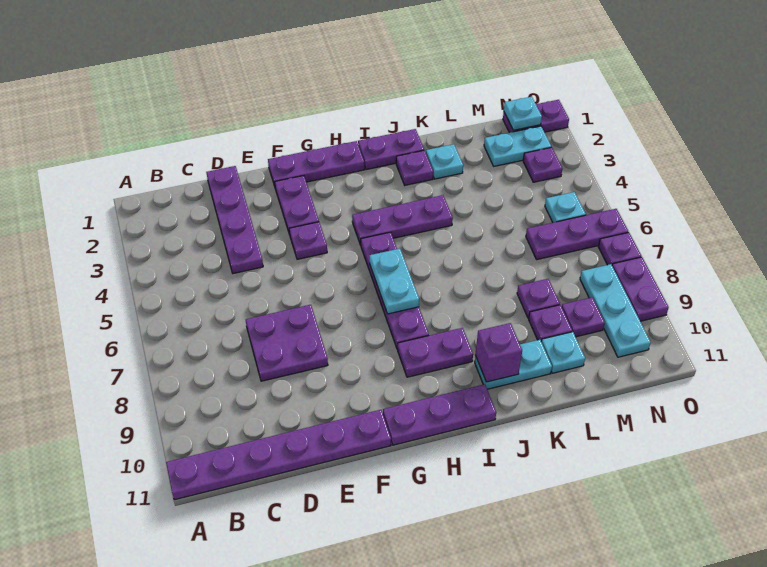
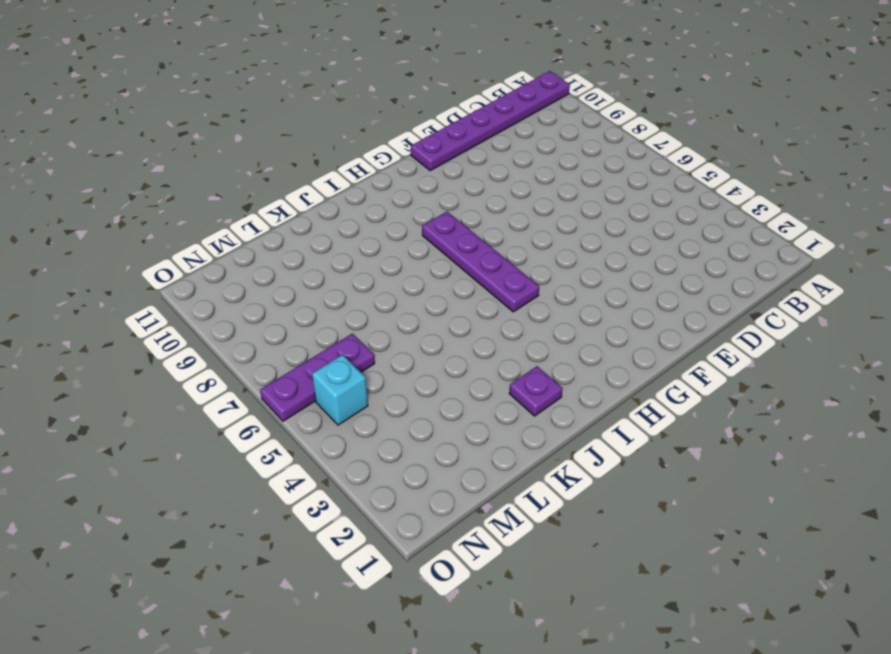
cyan brick N5 level 1 -> cyan plate N5 level 1
none -> purple plate D1:D4 level 1
none -> purple plate D7:E8 level 1
none -> purple plate F1:H1 level 1

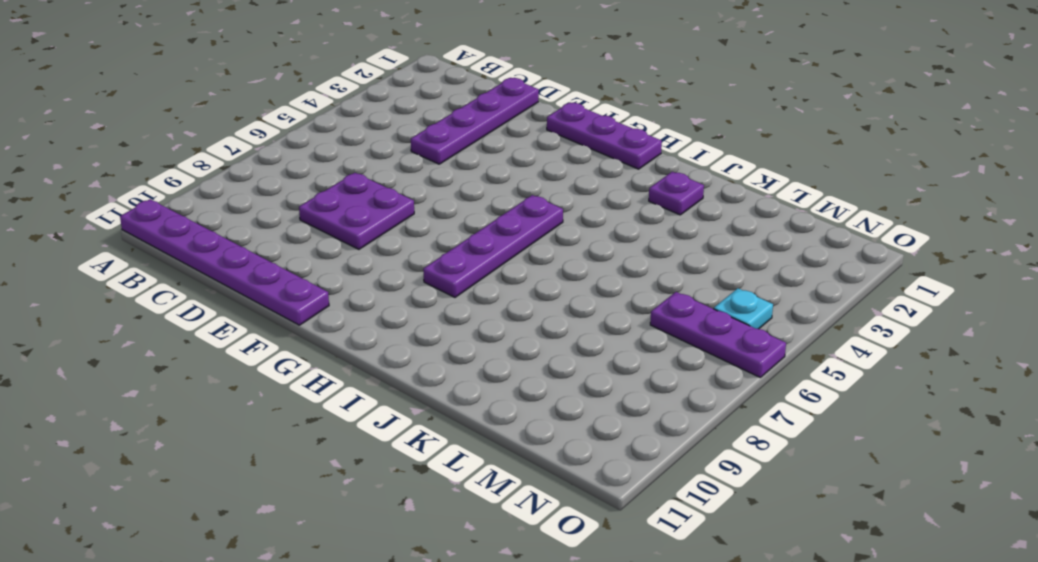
none -> purple plate F2:F3 level 1
none -> purple plate F4 level 1
none -> purple plate G11:I11 level 1

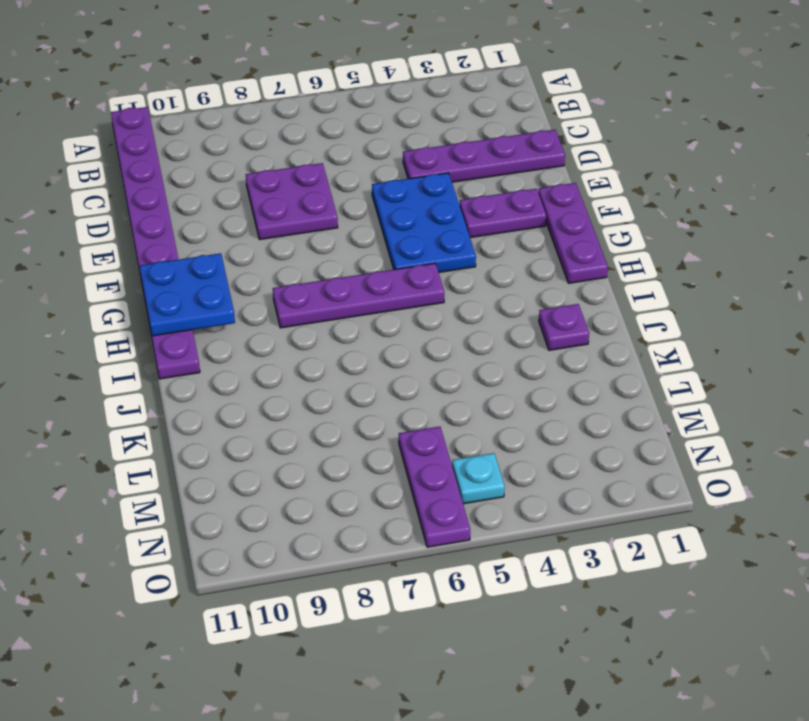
blue plate E4:G5 level 1 -> purple plate F4 level 1
blue plate G10:H11 level 2 -> none
none -> purple plate H4:J4 level 1
none -> purple plate H9:I9 level 1
none -> purple plate I1:J1 level 1

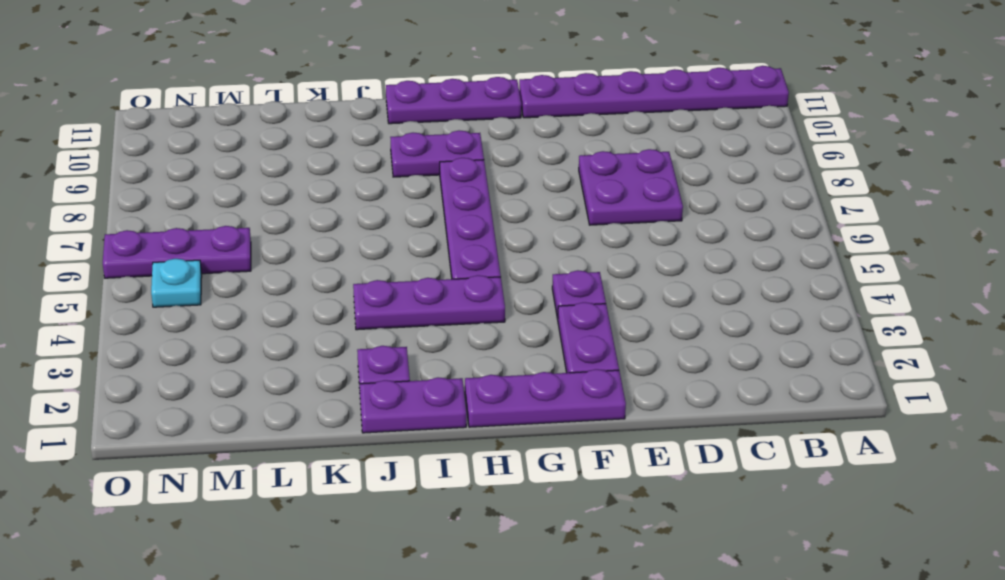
none -> purple plate D1:D4 level 1
none -> cyan plate J10:K10 level 1
none -> cyan plate K2 level 1

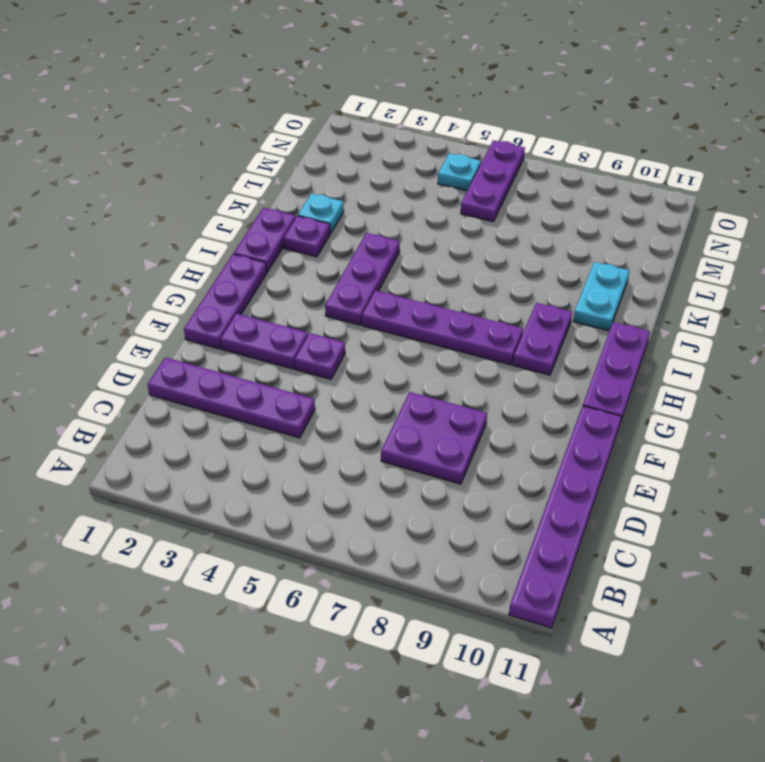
none -> purple plate L8 level 1
none -> purple plate L9 level 1
none -> cyan plate L10 level 1

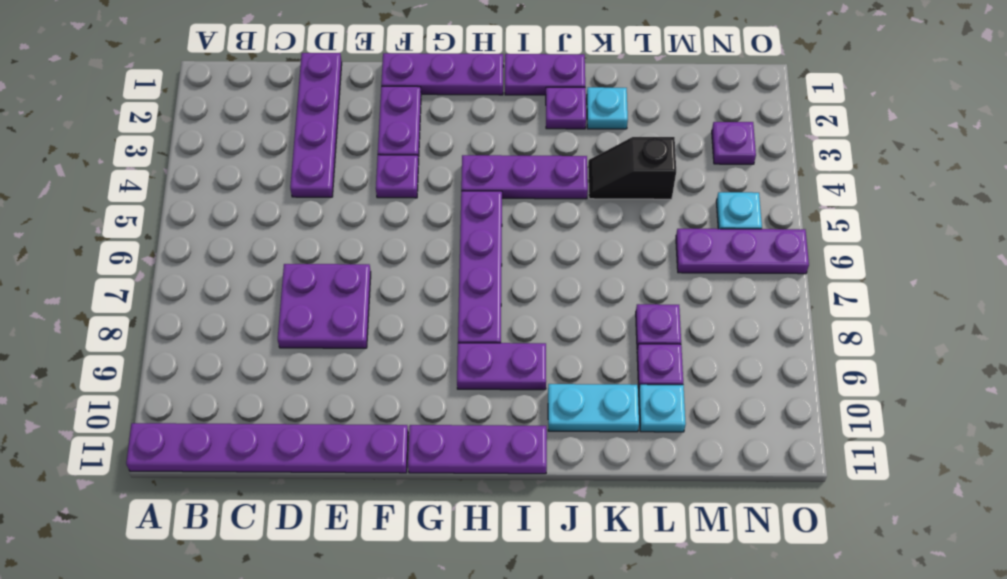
black slope K4:L4 level 1 top L -> none
none -> cyan plate M2:N2 level 1
none -> purple plate M9 level 1
none -> purple plate N1:O1 level 1

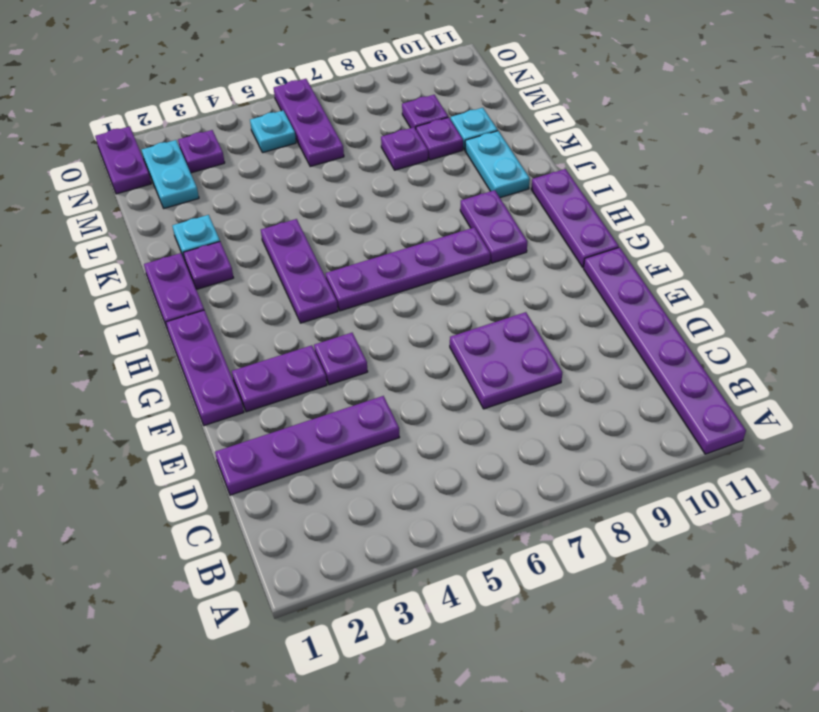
none -> cyan plate N8:N10 level 1
none -> purple plate O7 level 1
none -> purple plate O8:O9 level 1

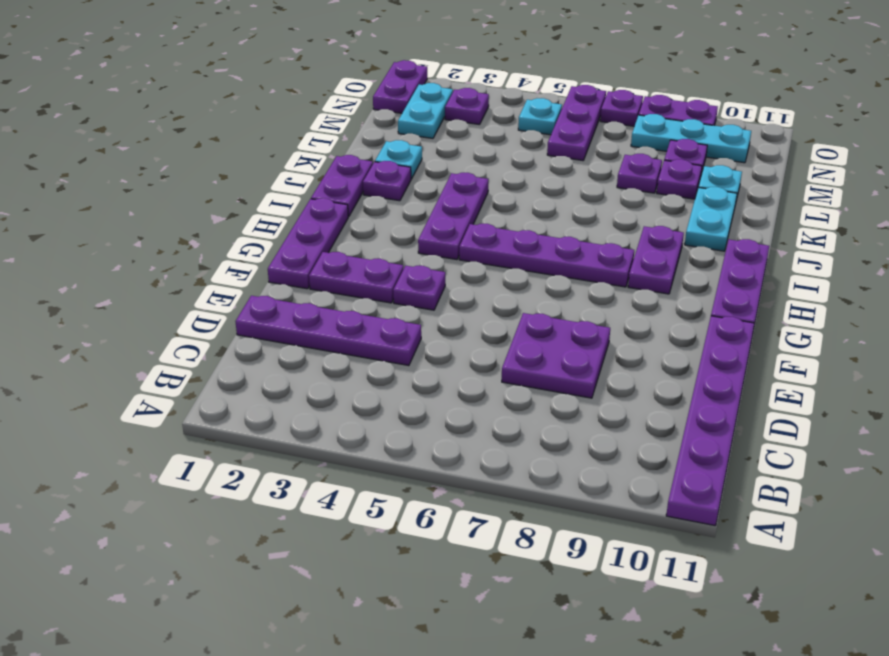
none -> cyan plate H6:H7 level 2
none -> purple brick J10 level 2
none -> cyan plate N1 level 2

